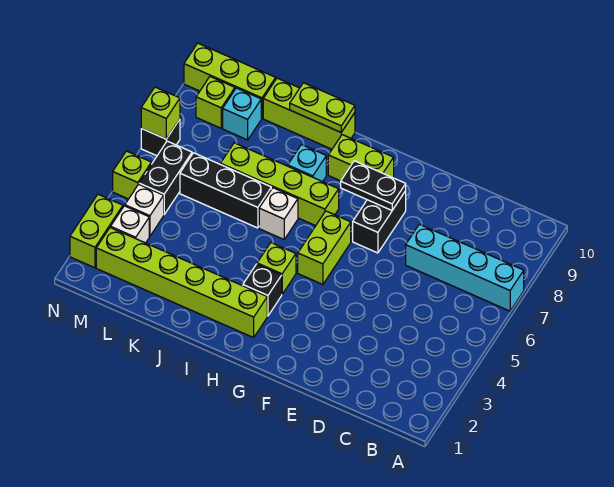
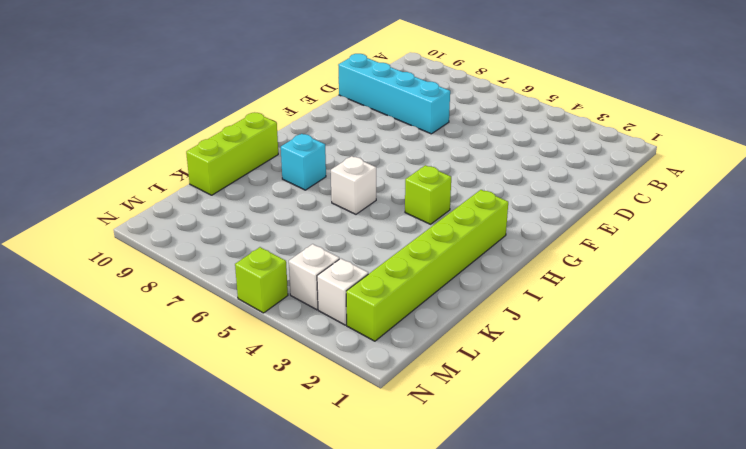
cyan brick D7:D10 level 1 -> cyan brick A7:D7 level 1
none -> black brick F7:F8 level 1
none -> lime brick G5:G6 level 1
none -> lime brick G9:H9 level 1

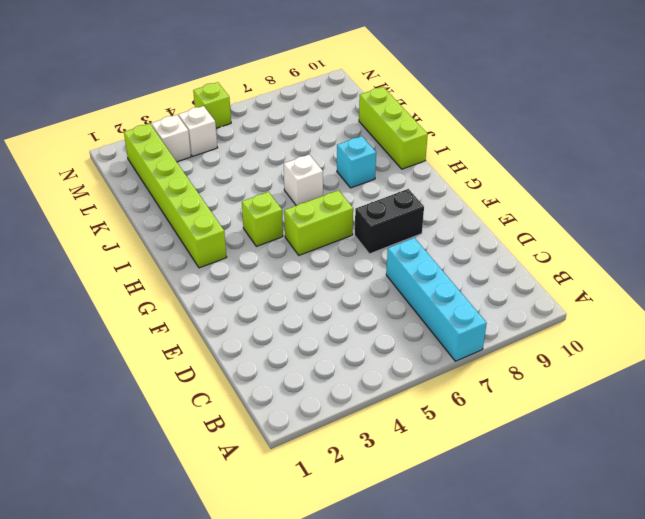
none -> lime brick G9:H9 level 1
none -> black brick H3 level 1
none -> lime brick H7:K7 level 1

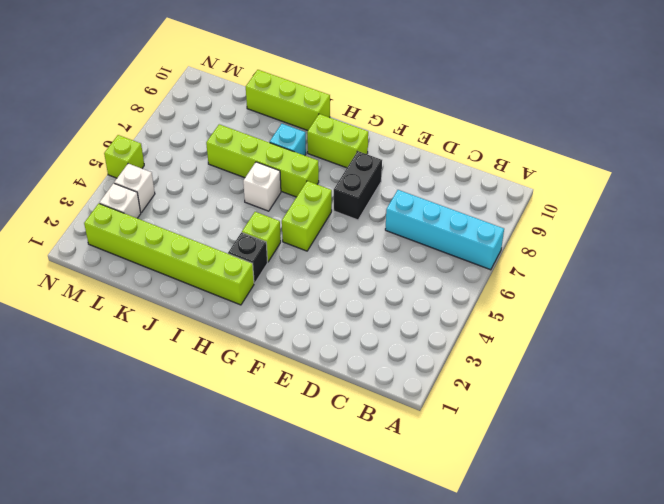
none -> black brick J6:L6 level 1
none -> cyan brick L9 level 1
none -> lime brick L10:N10 level 1

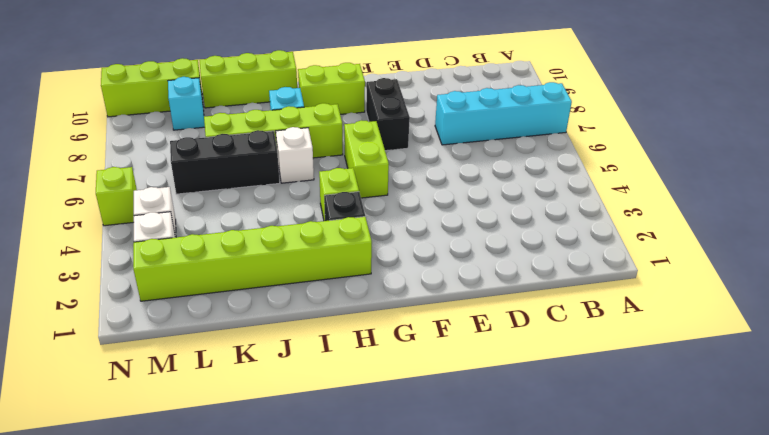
none -> black brick M5:M6 level 1
none -> lime brick M9 level 1
none -> lime brick N2:N3 level 1

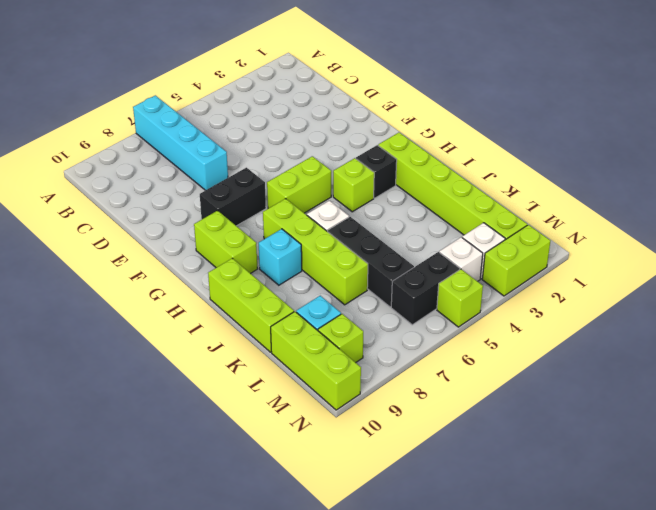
none -> black brick N7 level 1
none -> black plate F8:G8 level 2
none -> lime plate I10:J10 level 2

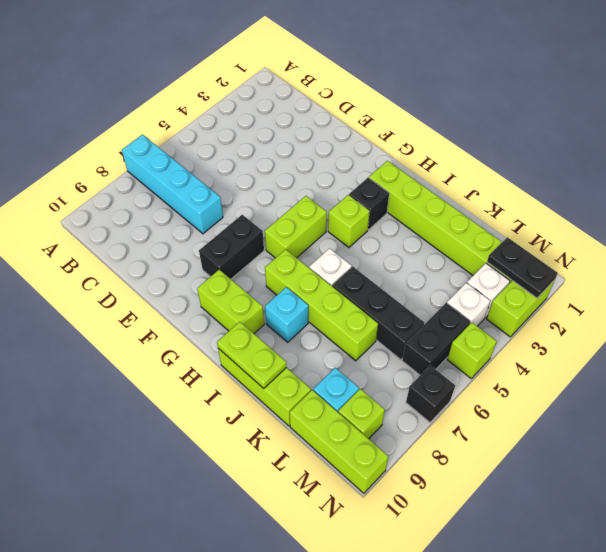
black plate M2:N2 level 2 -> black plate F8:G8 level 2
none -> lime brick N7 level 2

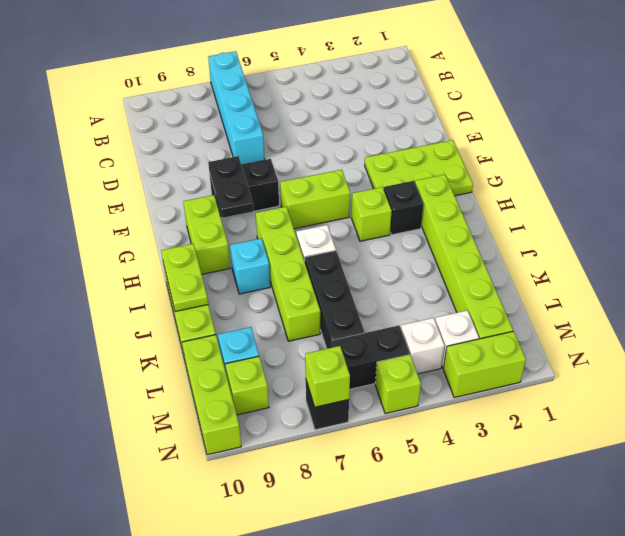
lime plate F1:G3 level 1 -> none

